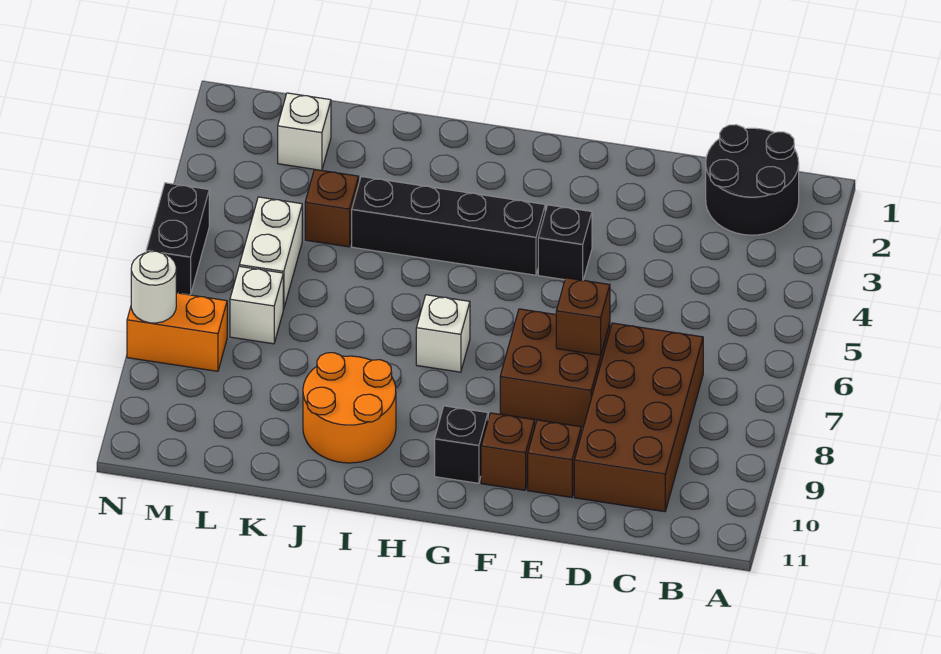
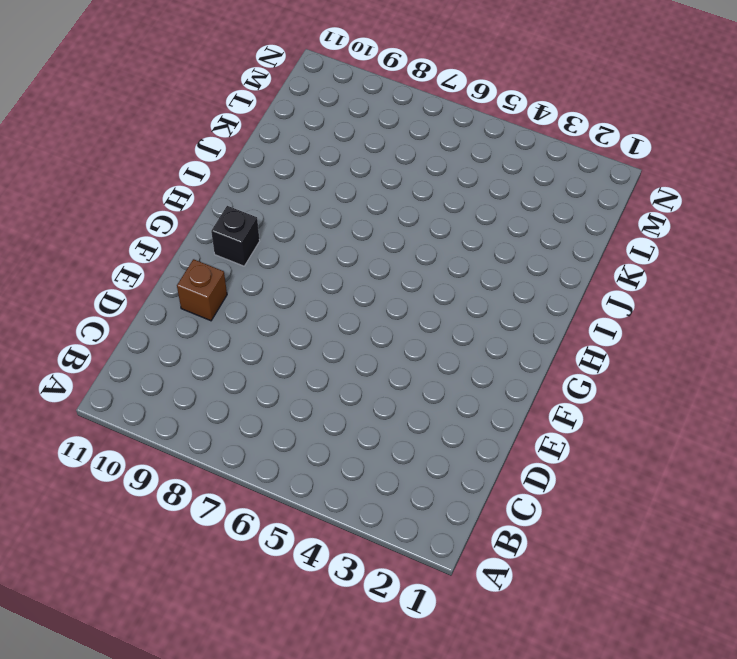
none -> black round brick B1:C2 level 1
none -> brown brick C7:D10 level 1
none -> brown brick E7:F8 level 1

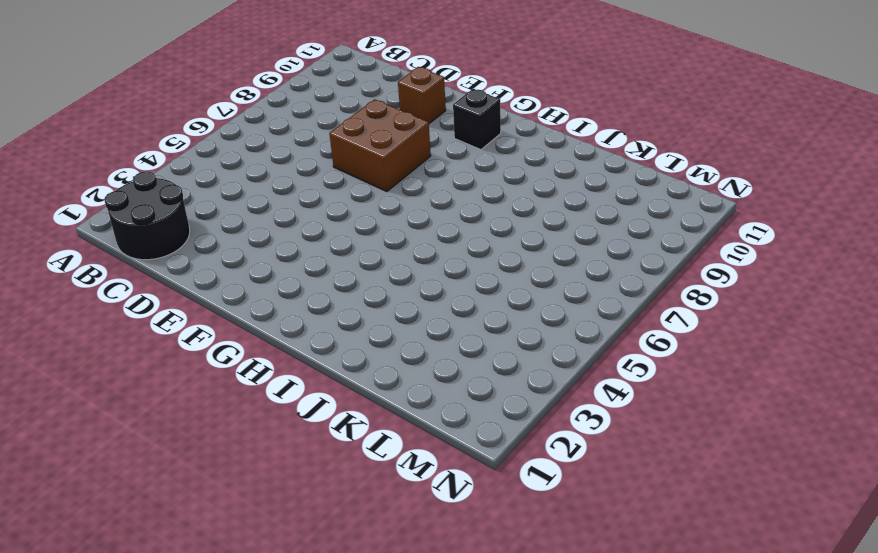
none -> brown brick C7:D10 level 1
none -> black brick F4 level 1
none -> brown brick F10 level 1

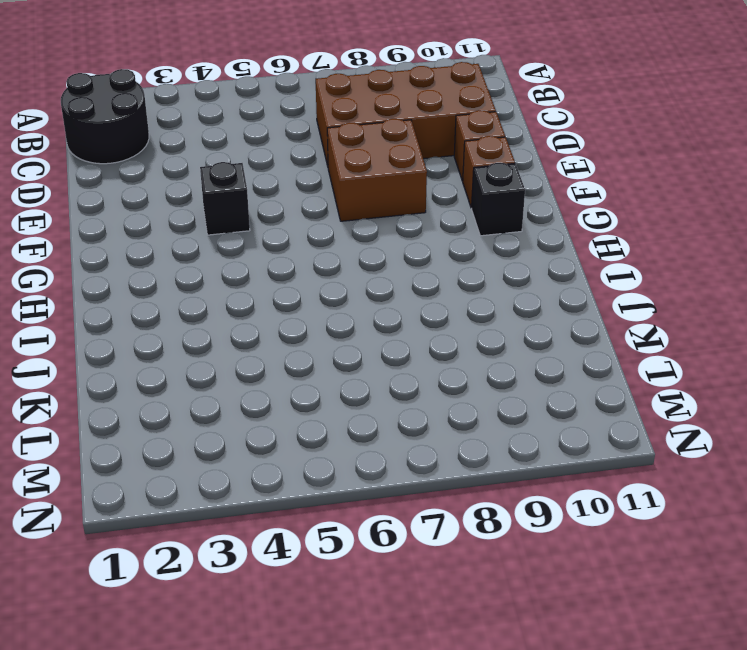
none -> black brick G4:J4 level 1
none -> white brick H7 level 1
none -> orange round brick I9:J10 level 1

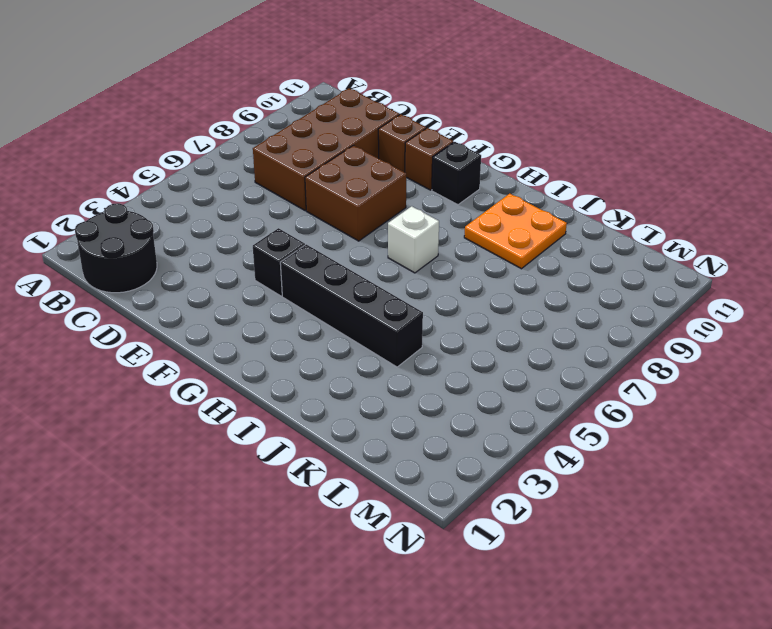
orange plate I9:J10 level 1 -> orange round brick I9:J10 level 1
none -> brown brick K4 level 1
none -> white brick L2 level 1
none -> white brick L5:L6 level 1

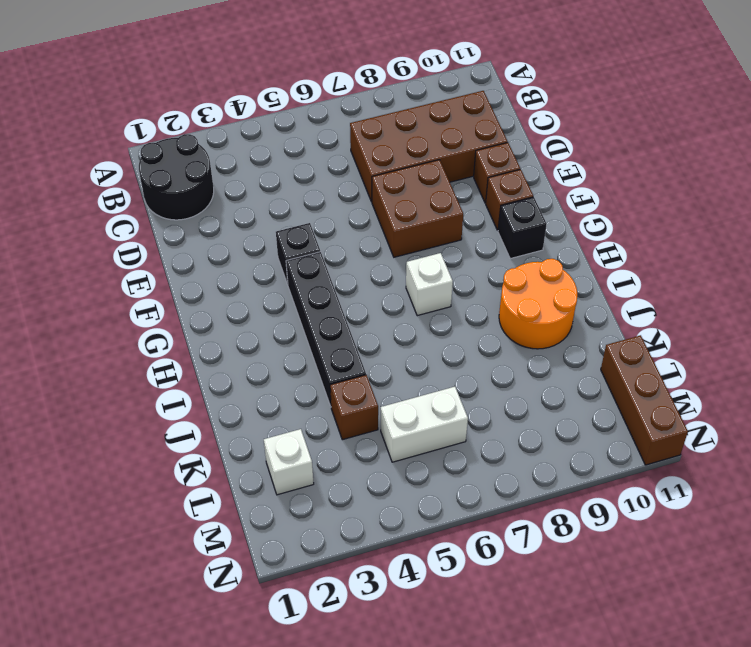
brown brick L11:N11 level 1 -> none
none -> white brick L7 level 1
none -> orange brick M8:N8 level 1
none -> black brick N5:N6 level 1

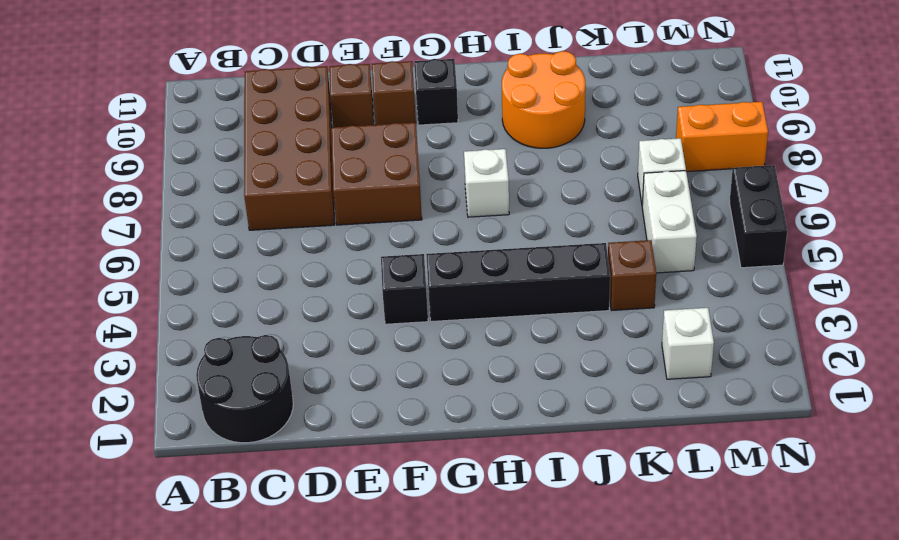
none -> brown brick E7 level 2
none -> white round brick N8 level 2

